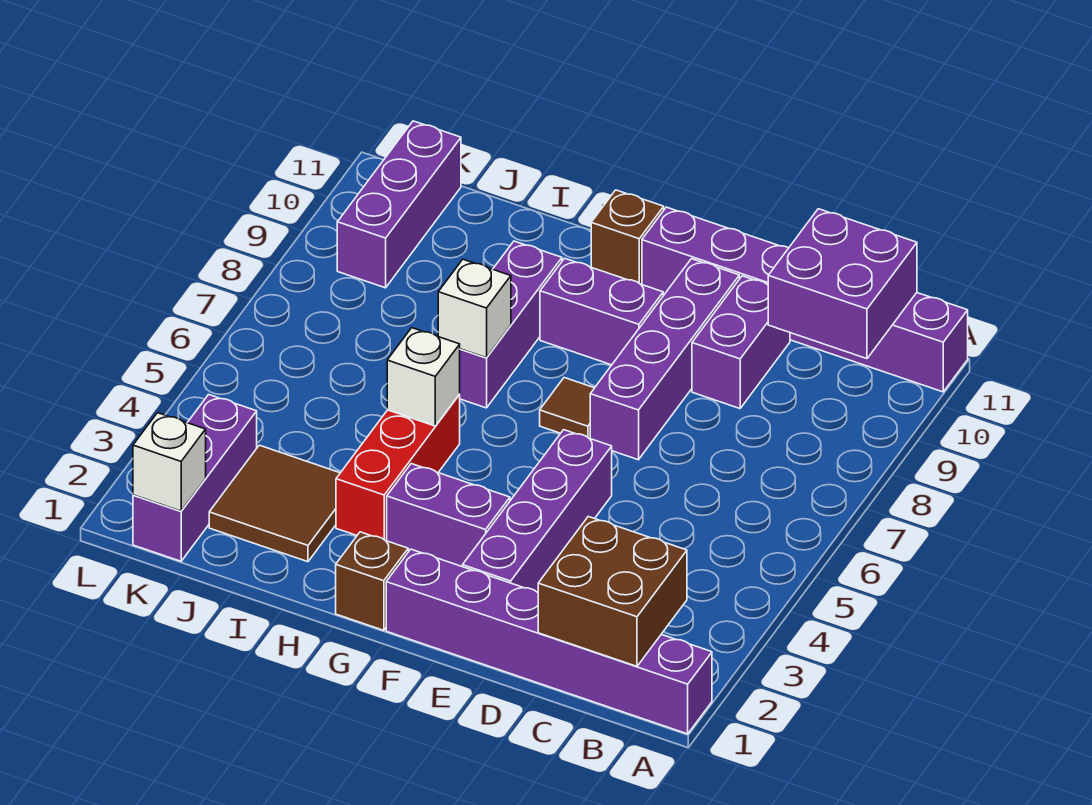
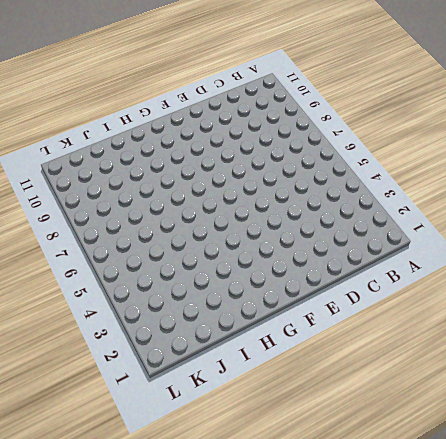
none -> purple brick A1:F1 level 1
none -> purple brick A11:F11 level 1
none -> purple brick D9:D10 level 1

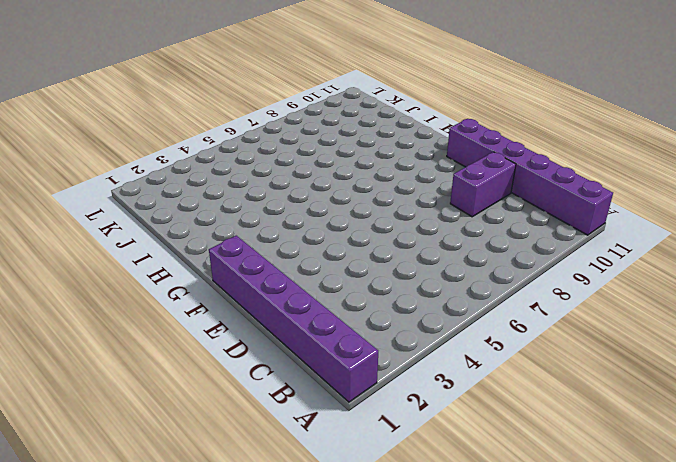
none -> purple brick E2:E5 level 1
none -> purple brick E7:E10 level 1
none -> purple brick F3:G3 level 1

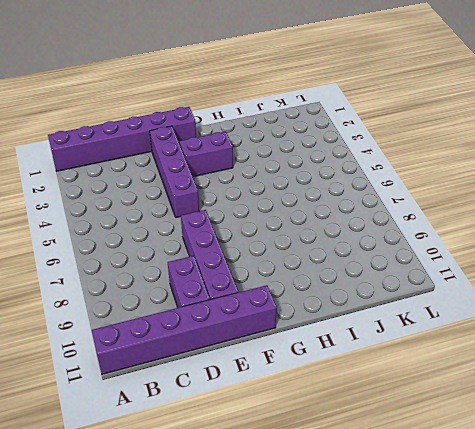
none -> brown tile F7 level 1
none -> purple brick F9:G9 level 1
none -> brown brick G1 level 1

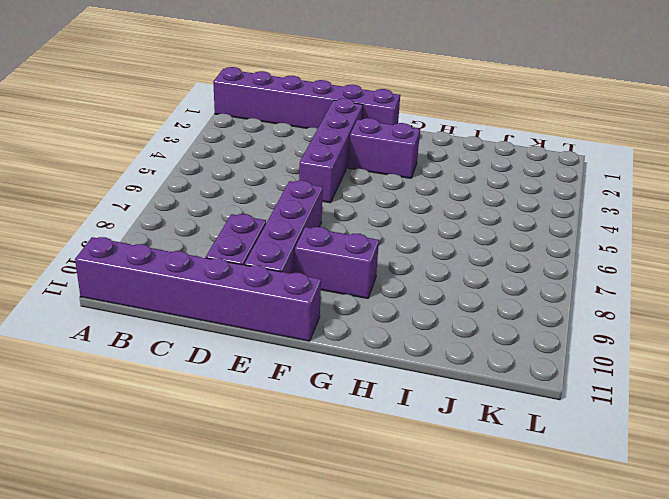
none -> brown tile F7 level 1
none -> brown brick G1 level 1
none -> brown brick G11 level 1

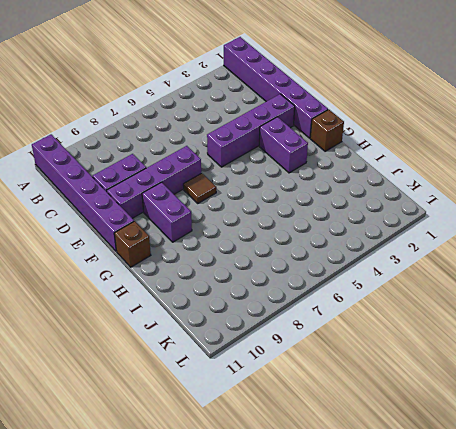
none -> red brick H3:H5 level 1
none -> purple brick H7:H9 level 1
none -> brown tile I2:J3 level 1

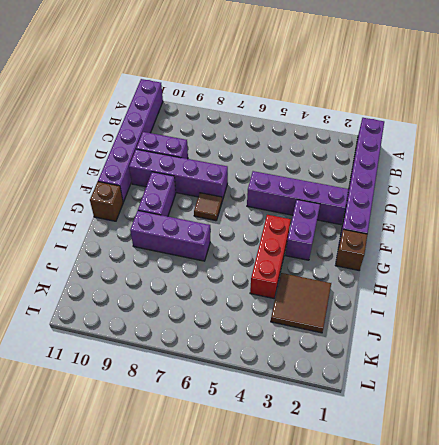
red brick G4:I4 level 1 -> red brick H3:H5 level 1
none -> purple brick K1:K3 level 1
none -> purple brick K9:K11 level 1
none -> brown brick B1:C2 level 2

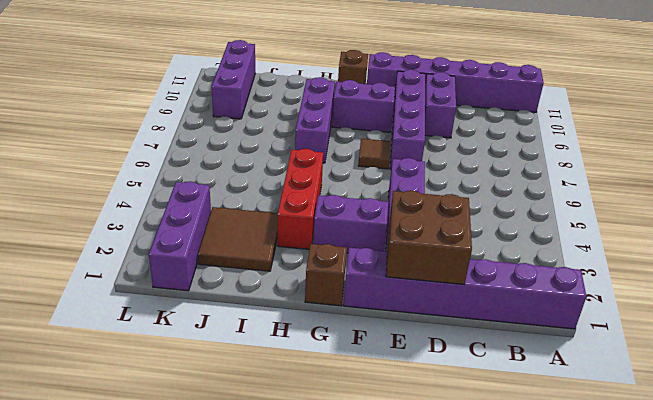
brown brick D1:E2 level 2 -> brown brick B1:C2 level 2
none -> purple brick B10:C11 level 2
none -> white brick H5 level 2
none -> white brick H7 level 2

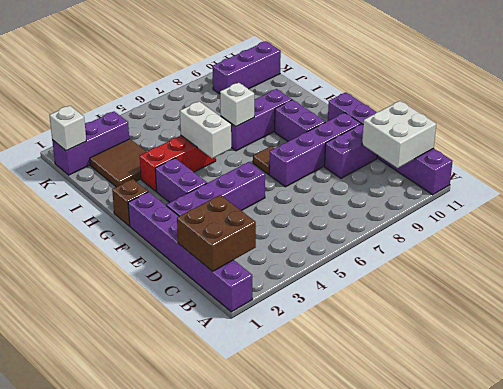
white brick B10:C11 level 2 -> purple brick B10:C11 level 2
white brick G5:H5 level 2 -> white brick H5 level 2
none -> brown brick G11 level 1

